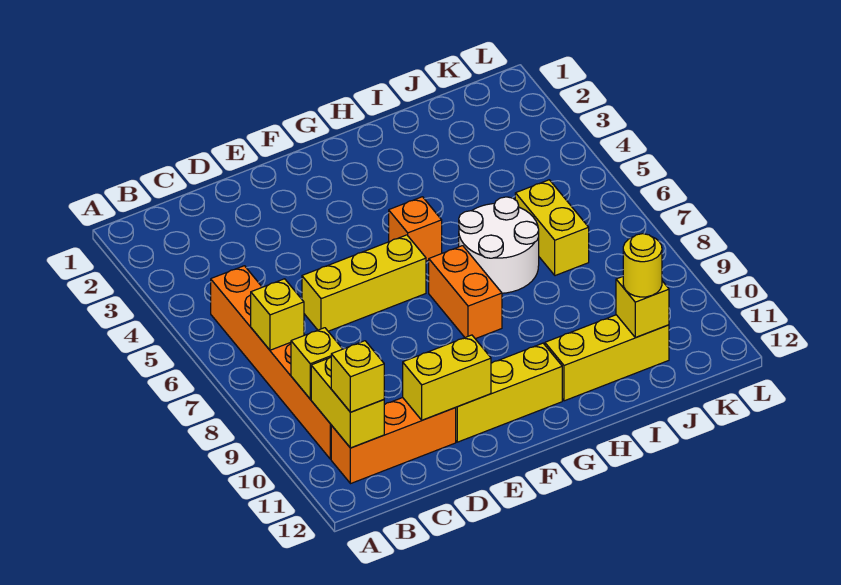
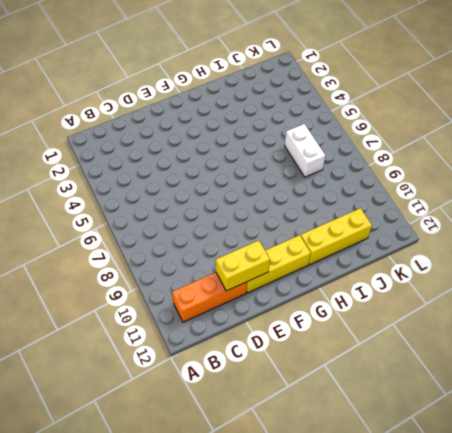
white brick J6:J7 level 1 -> yellow brick J6:J7 level 1
none -> orange brick B5:B10 level 1
none -> yellow brick D6:F6 level 1
none -> orange brick G5 level 1

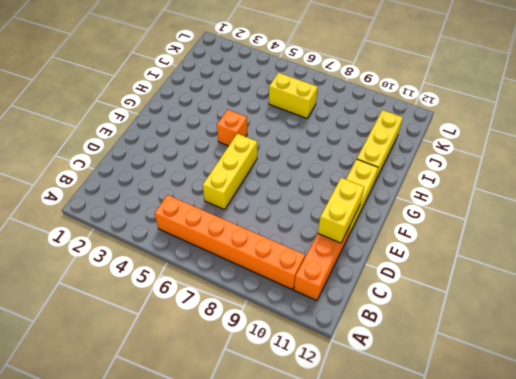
none -> orange brick G7:G8 level 1
none -> white round brick H6:I7 level 1
none -> yellow brick B7 level 2

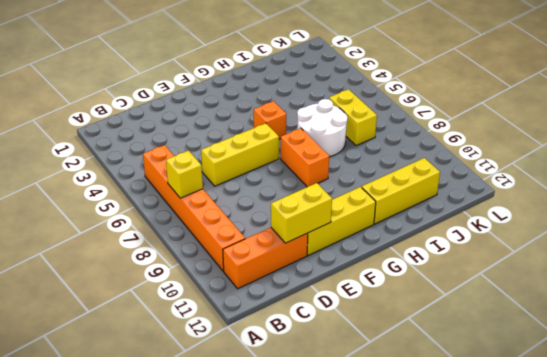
none -> yellow brick B9 level 2
none -> yellow brick B10:B11 level 2
none -> yellow brick J11 level 2

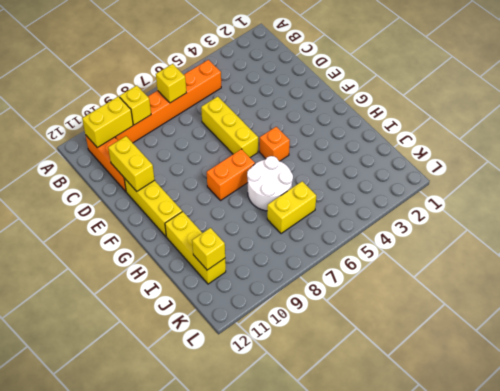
none -> yellow brick B11 level 3
none -> yellow round brick J11 level 3

